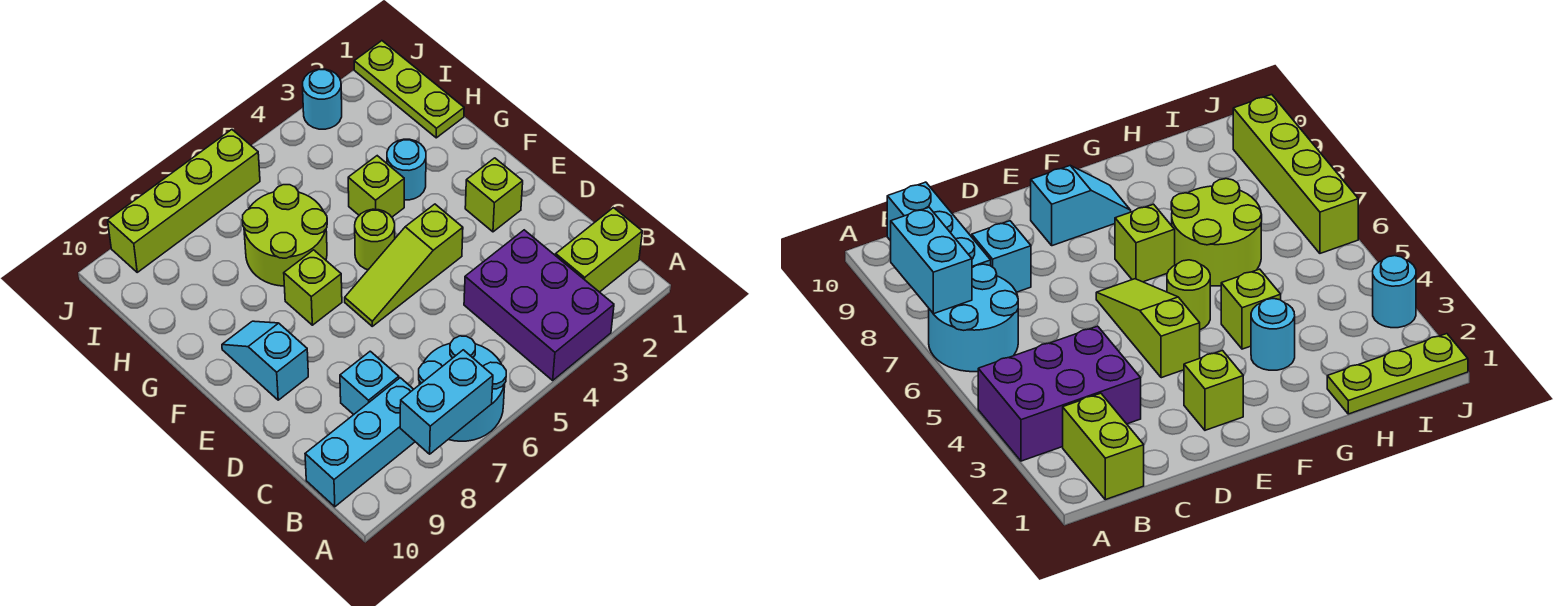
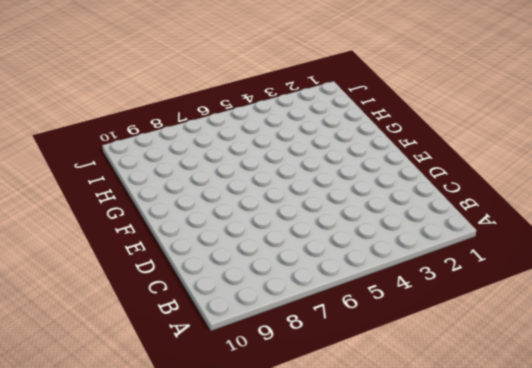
none -> purple brick A3:C4 level 1
none -> cyan round brick A6:B7 level 1
none -> lime brick B1:B2 level 1

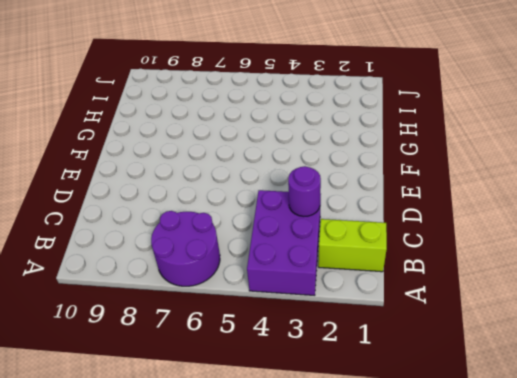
purple round brick A6:B7 level 1 -> cyan round brick A6:B7 level 1
purple round brick C3 level 2 -> none
none -> cyan brick B8:B10 level 1
none -> cyan brick C8 level 1
none -> lime brick E2 level 1

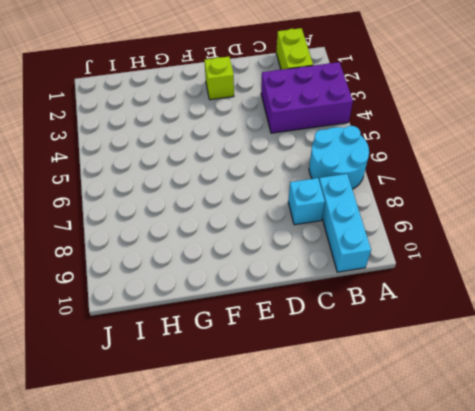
none -> lime slope E4:E6 level 1 top 4
none -> cyan slope E9:F9 level 1 top E
none -> lime round brick F5 level 1

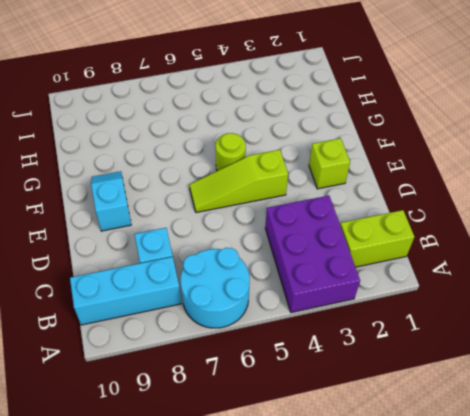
none -> lime brick F7 level 1
none -> cyan round brick G3 level 1
none -> lime brick G4 level 1

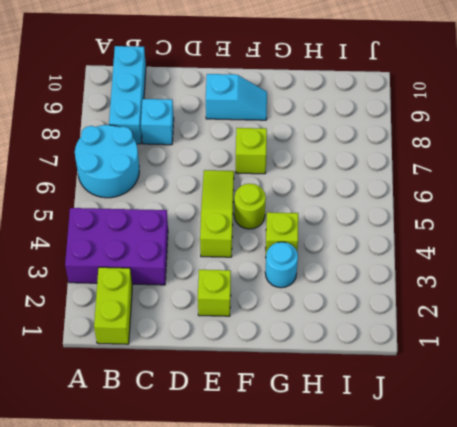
none -> lime round brick G6:H7 level 1
none -> lime plate H1:J1 level 1
none -> cyan round brick J3 level 1

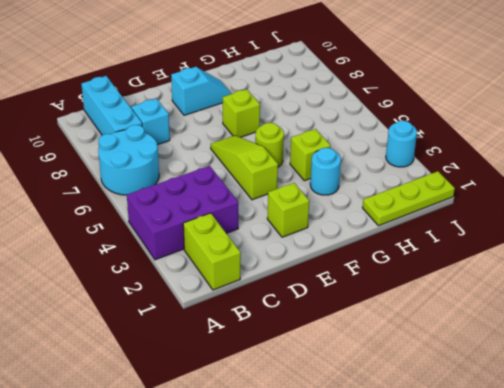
none -> lime round brick G6:H7 level 1
none -> lime brick J6:J9 level 1
none -> cyan brick A7:A8 level 2

